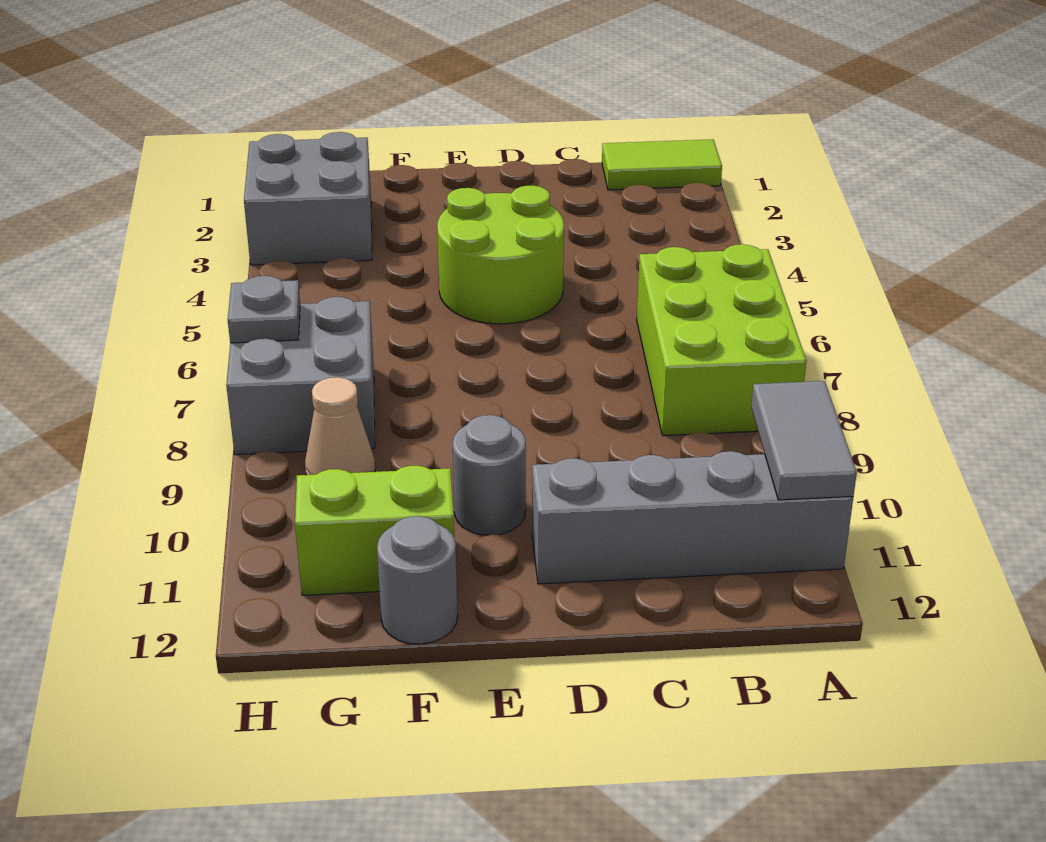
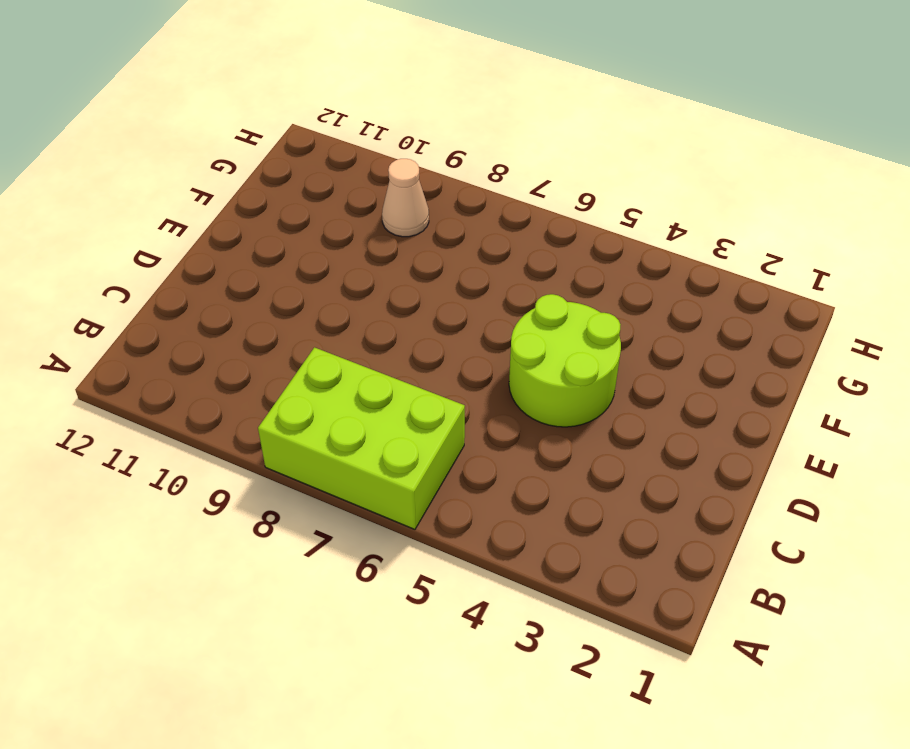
none -> lime tile A1:B1 level 1
none -> grey brick A11:D11 level 1
none -> grey round brick E10 level 1

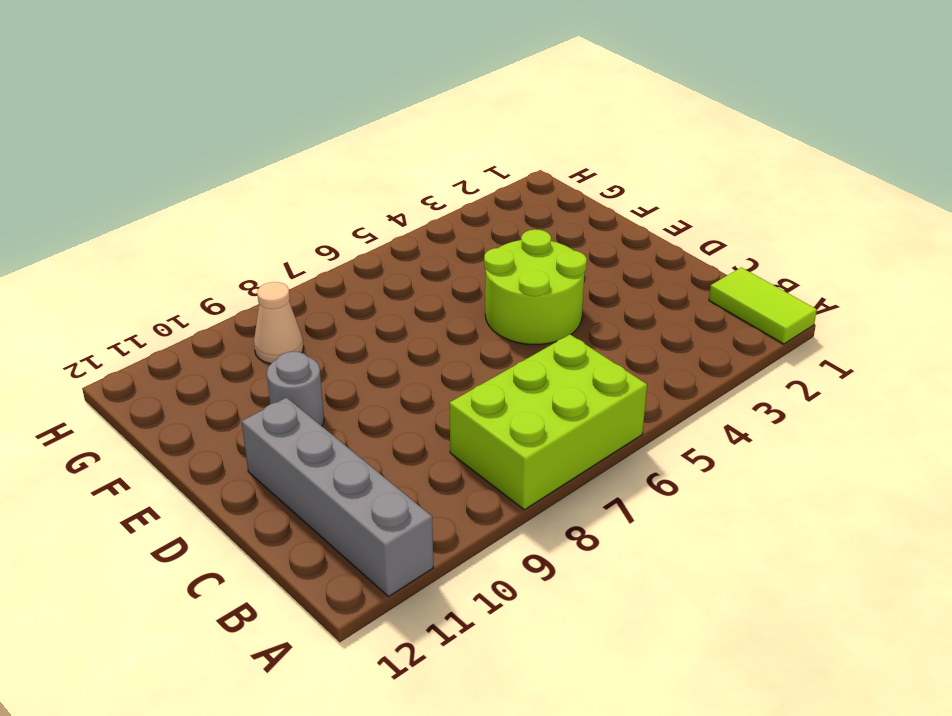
none -> lime brick F11:G11 level 1
none -> grey round brick F12 level 1
none -> grey brick G2:H3 level 1

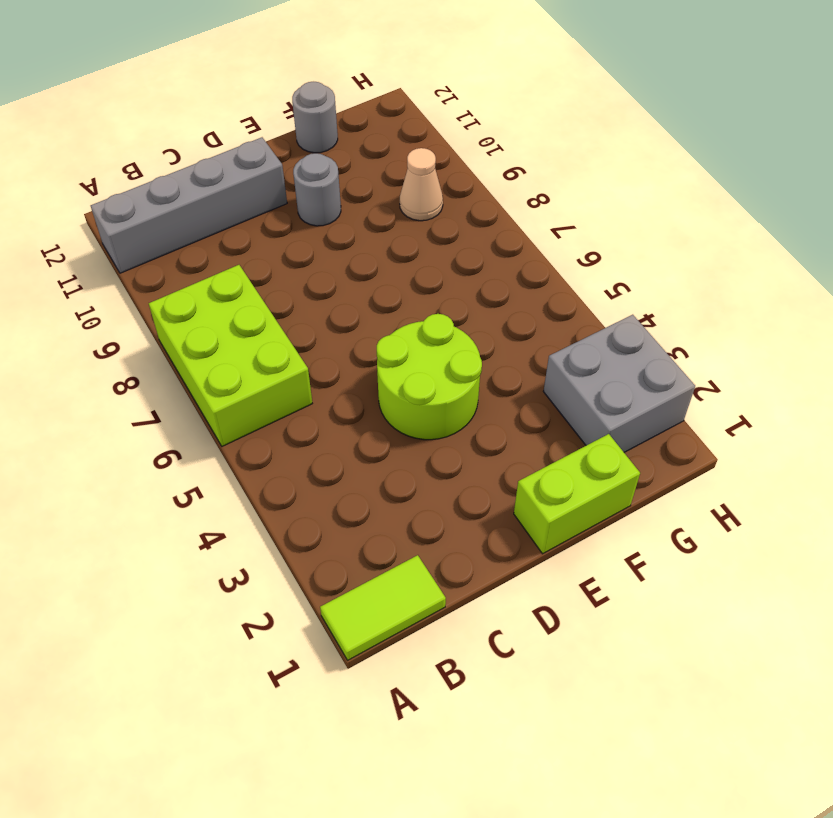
lime brick E1:F1 level 1 -> lime brick F11:G11 level 1
none -> grey brick G7:H8 level 1
none -> grey tile A10:A11 level 2
none -> grey plate H7 level 2

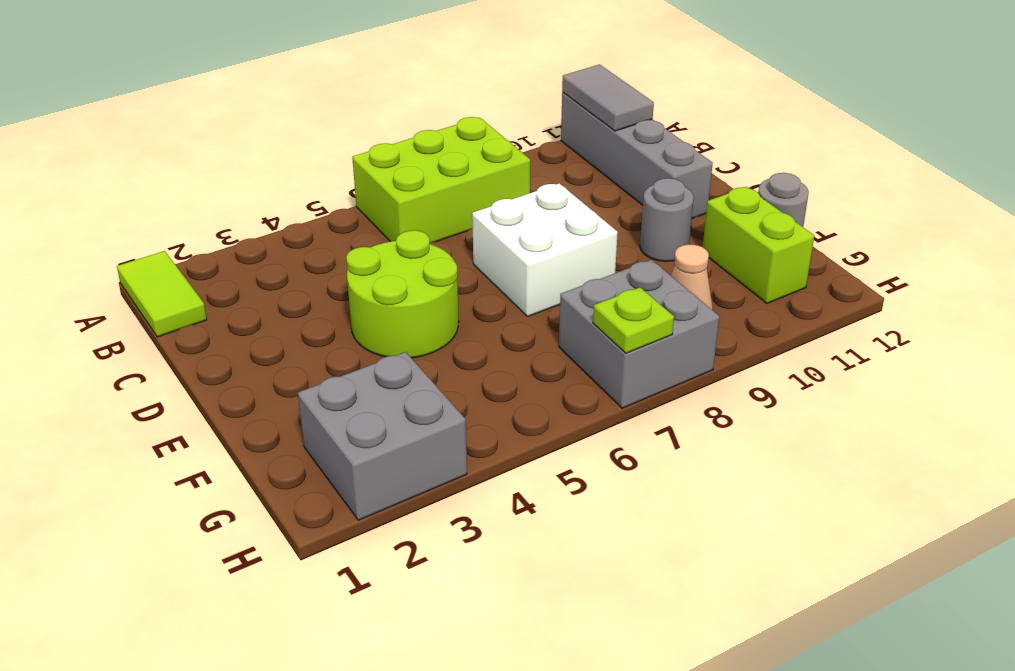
grey tile A11:B11 level 2 -> grey tile A10:A11 level 2
white brick D7:E8 level 1 -> none
lime plate H7 level 2 -> grey plate H7 level 2

